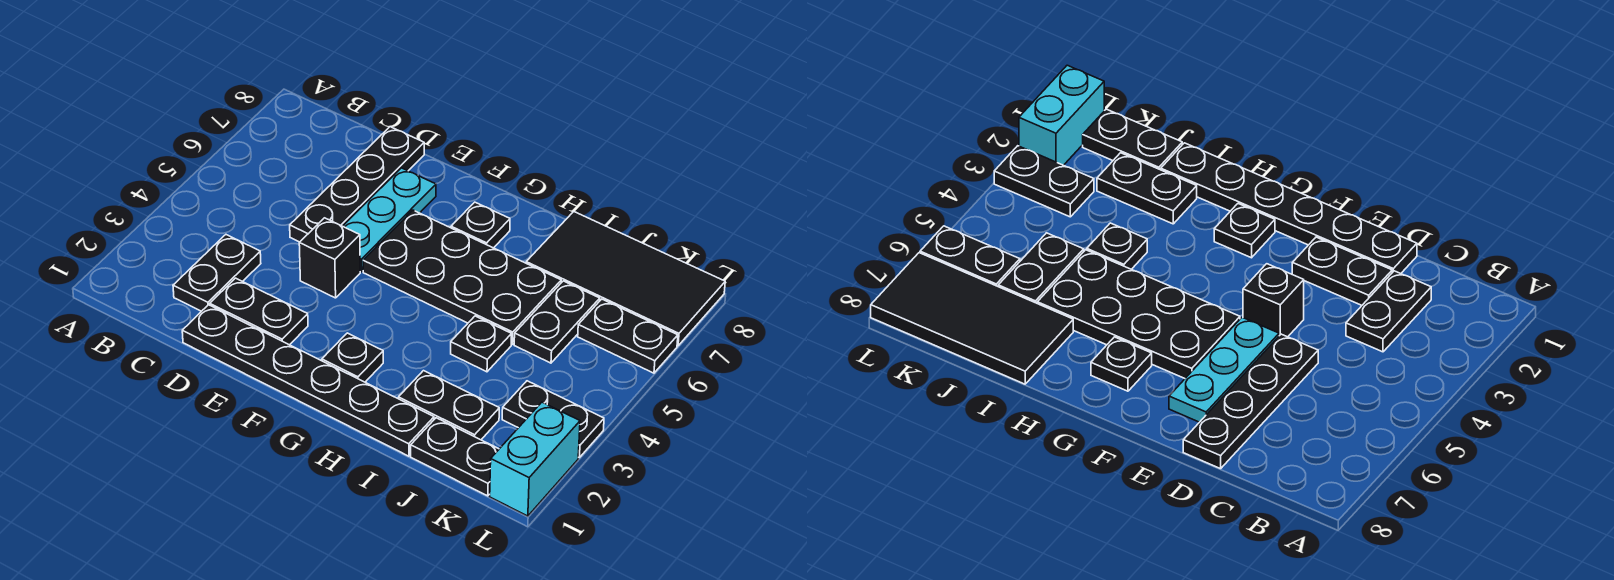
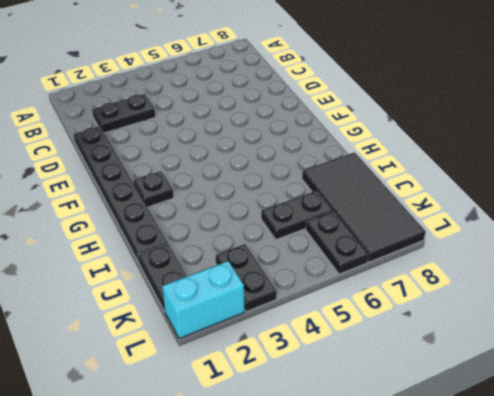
none -> black plate D2:E2 level 1
none -> black plate D5:D8 level 1
none -> black brick E4 level 1

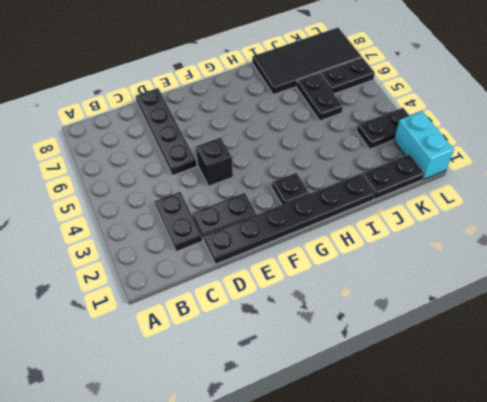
none -> cyan plate E5:E7 level 1
none -> black plate F5:I6 level 1
none -> black plate G7 level 1

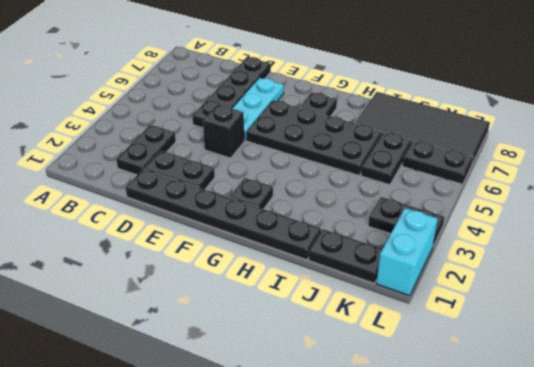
none -> black plate I2:J2 level 1
none -> black plate I4 level 1

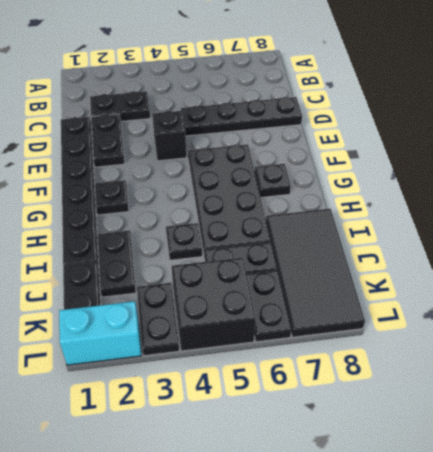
black brick K4:L5 level 1 -> none
none -> cyan plate E5:E7 level 1

